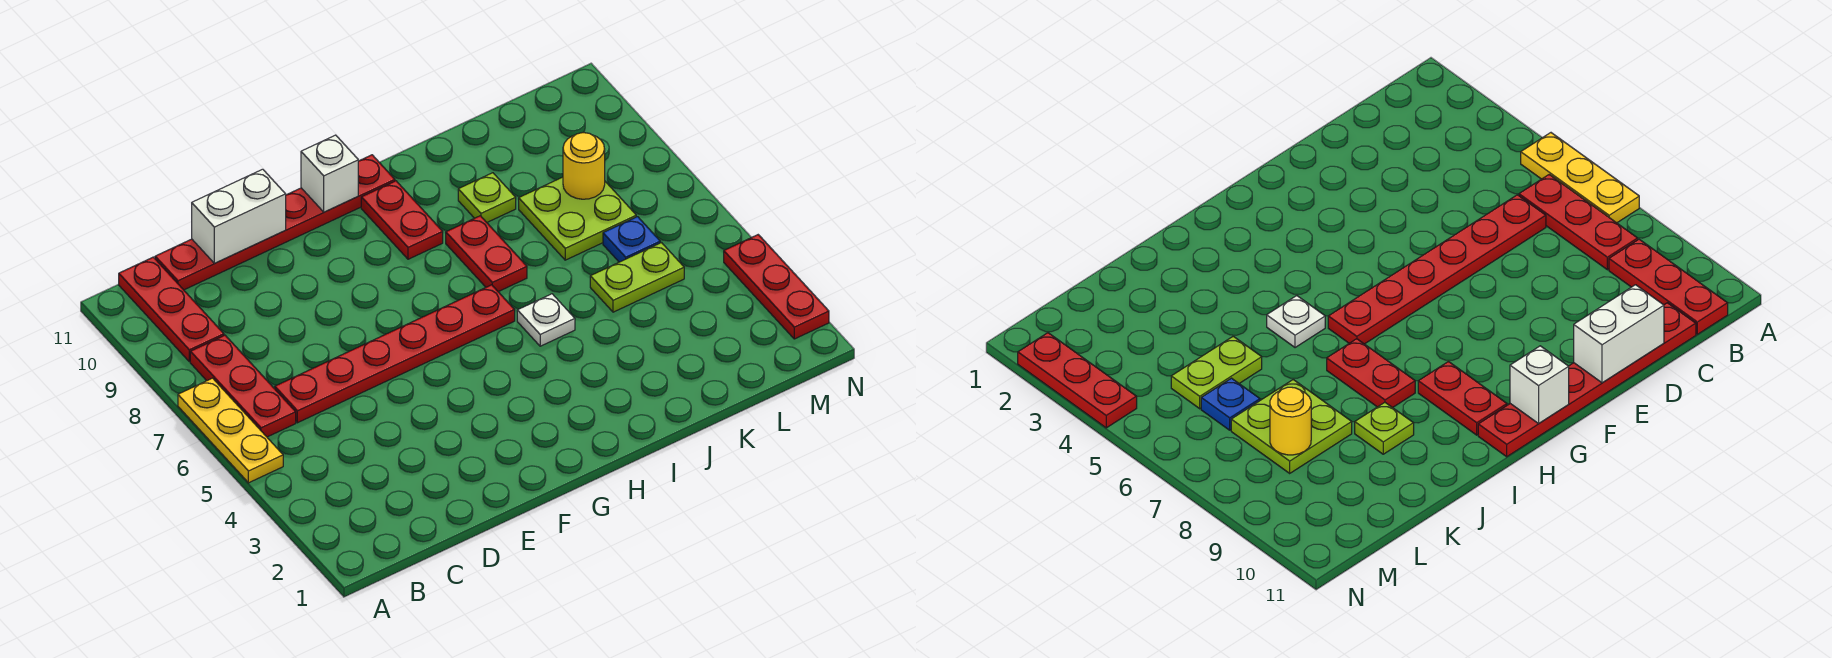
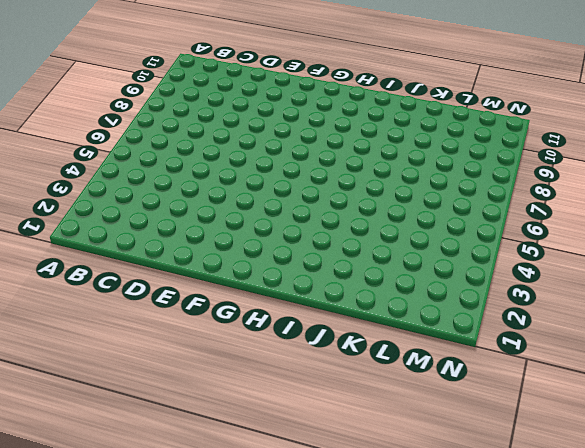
none -> yellow plate A5:A7 level 1
none -> red plate B6:B8 level 1
none -> red plate B9:B11 level 1

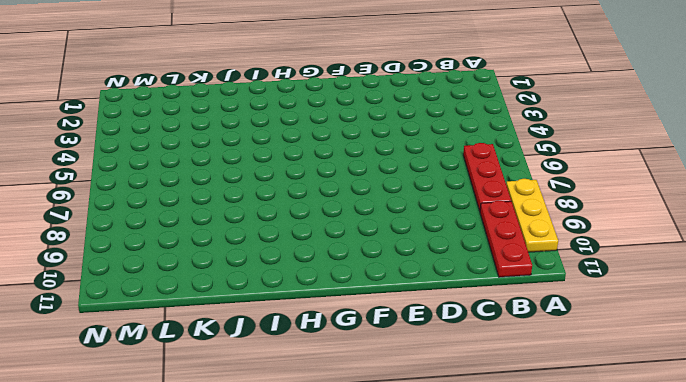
yellow plate A8:A10 level 1 -> yellow plate A5:A7 level 1
none -> red plate C6:H6 level 1
none -> red plate C11:H11 level 1
none -> red plate H9:H10 level 1

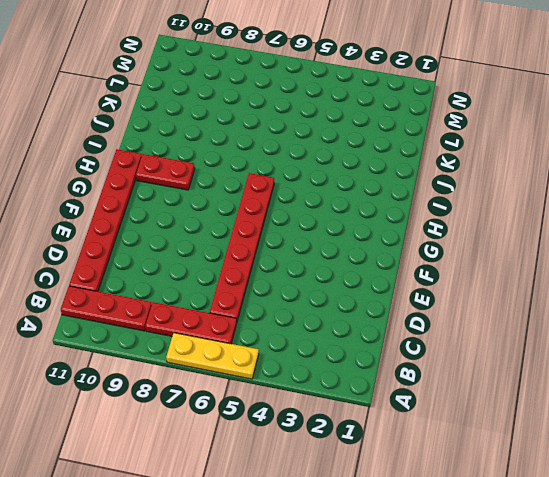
none -> white plate I5 level 1
none -> red plate I7:I8 level 1
none -> lime plate J9 level 1

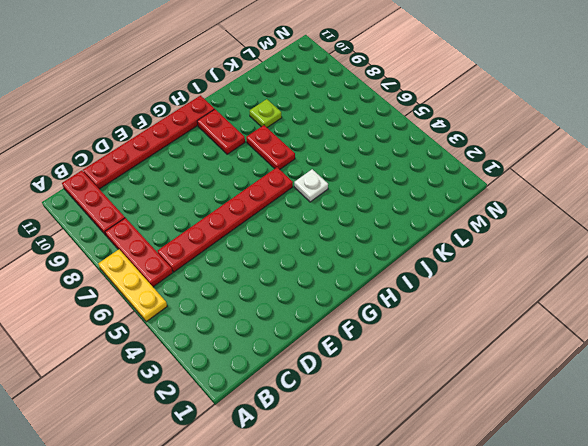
none -> lime plate K5:L5 level 1
none -> lime plate K7:L8 level 1
none -> blue plate L6 level 1

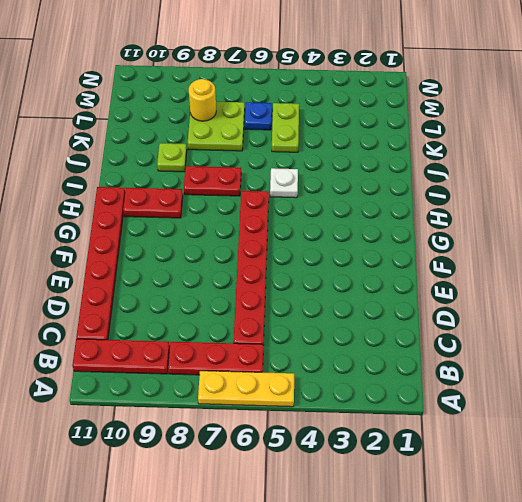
none -> red plate N2:N4 level 1
none -> white brick D11:E11 level 2
none -> white brick G11 level 2

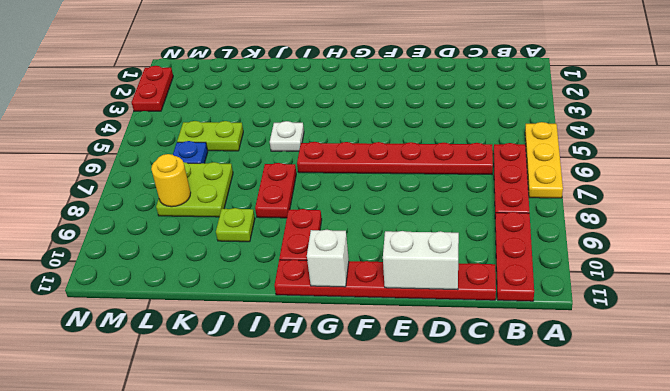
red plate N2:N3 level 1 -> red plate N2:N4 level 1

